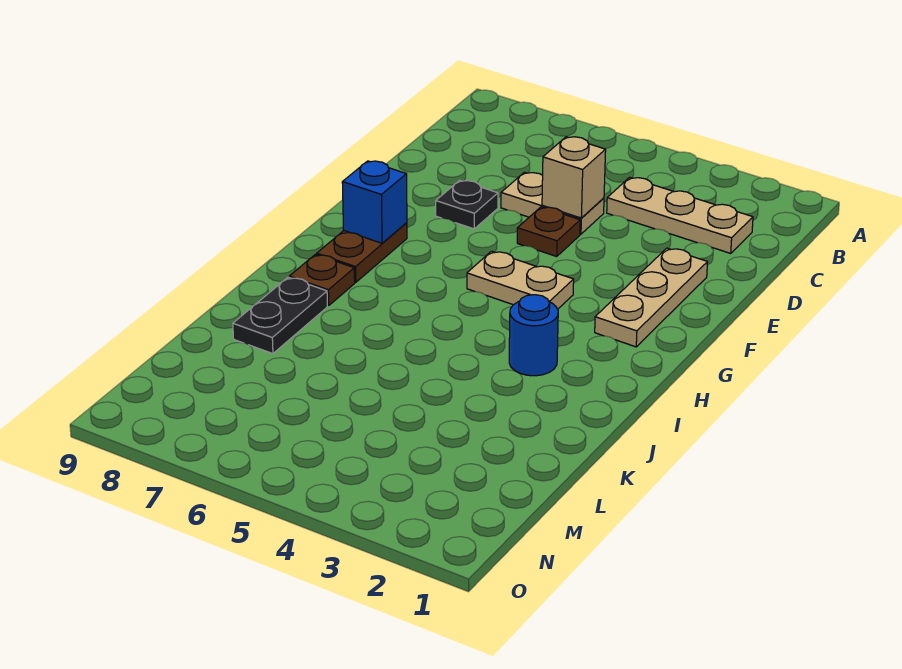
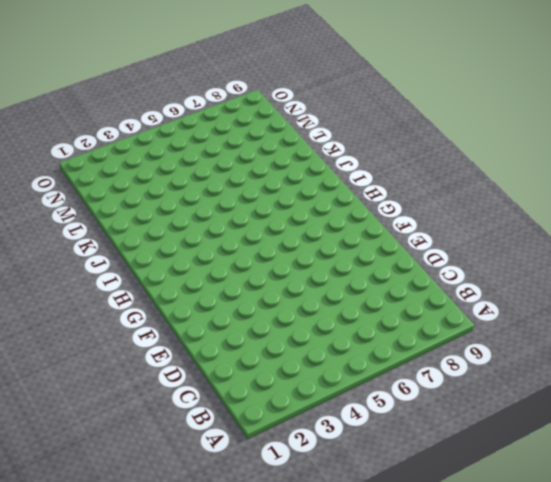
none -> tan plate C2:C4 level 1
none -> tan plate D5:D6 level 1
none -> tan plate E2:G2 level 1

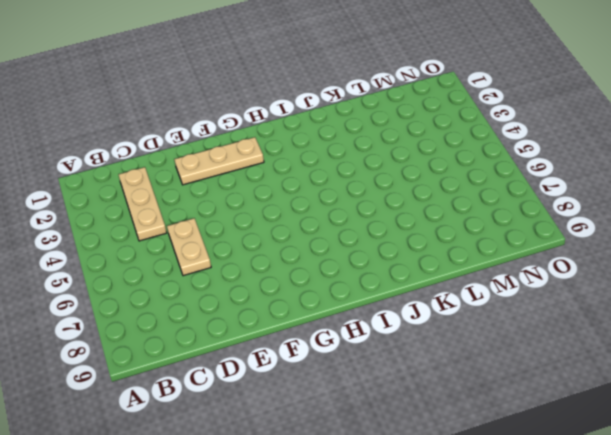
none -> brown plate E5 level 1
none -> black plate E7 level 1
none -> tan plate G4:G5 level 1

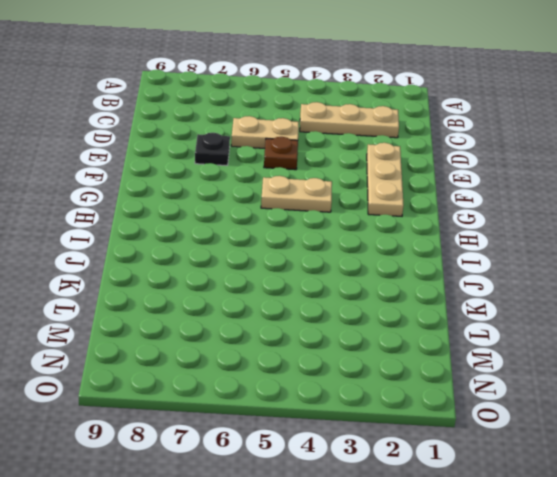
none -> brown plate G8:H8 level 1
none -> blue round brick I3 level 1
none -> brown plate I8 level 1

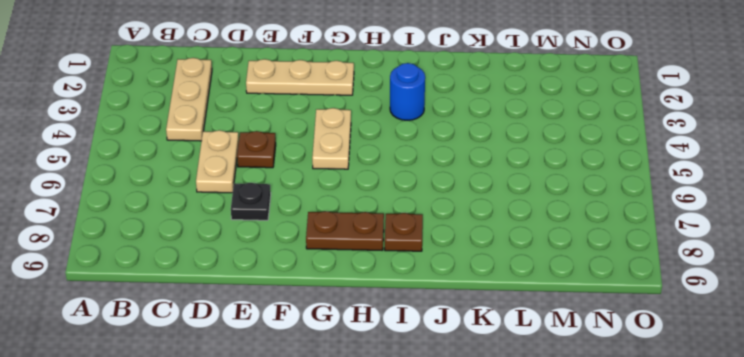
none -> black plate J8:K8 level 1
none -> tan brick D5 level 2
none -> blue brick G8 level 2

